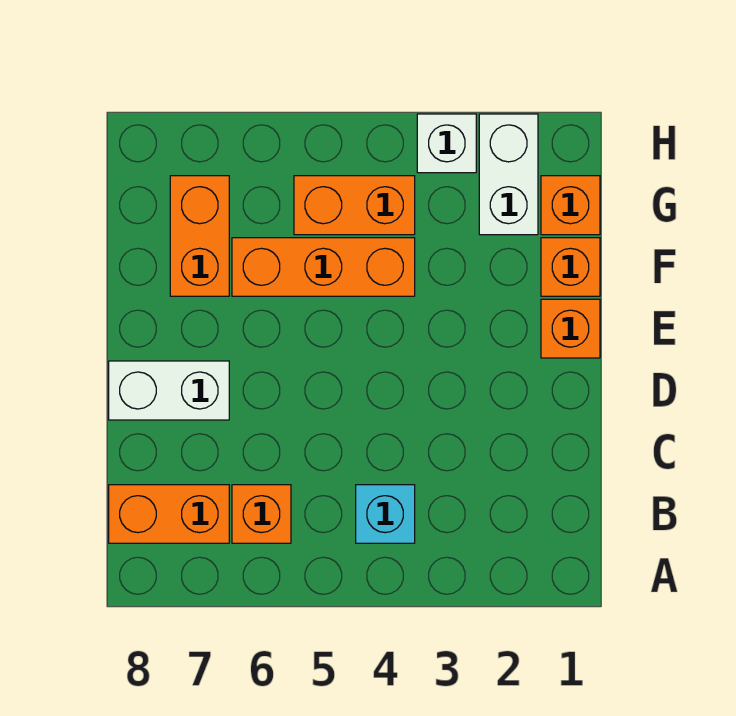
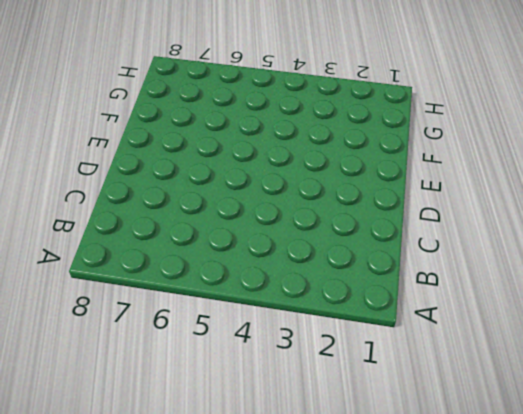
none -> cyan brick B4 level 1
none -> orange brick B6 level 1
none -> orange brick B7:B8 level 1

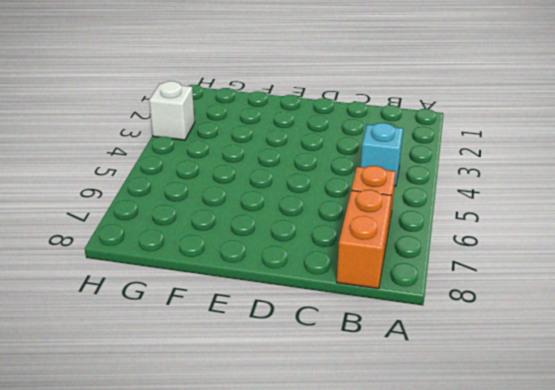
none -> white brick D7:D8 level 1
none -> orange brick E1 level 1
none -> orange brick F1 level 1

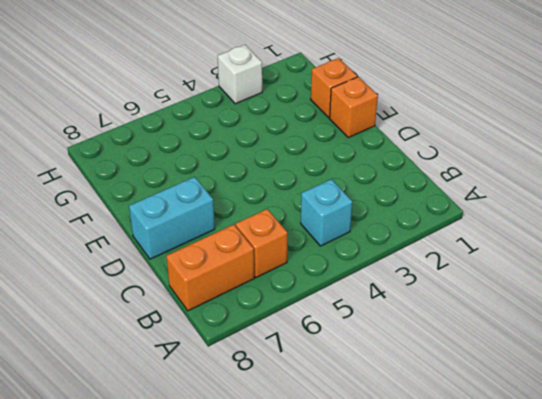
cyan brick D7:D8 level 1 -> white brick D7:D8 level 1
none -> orange brick F4:F6 level 1
none -> orange brick F7:G7 level 1
none -> orange brick G1 level 1

